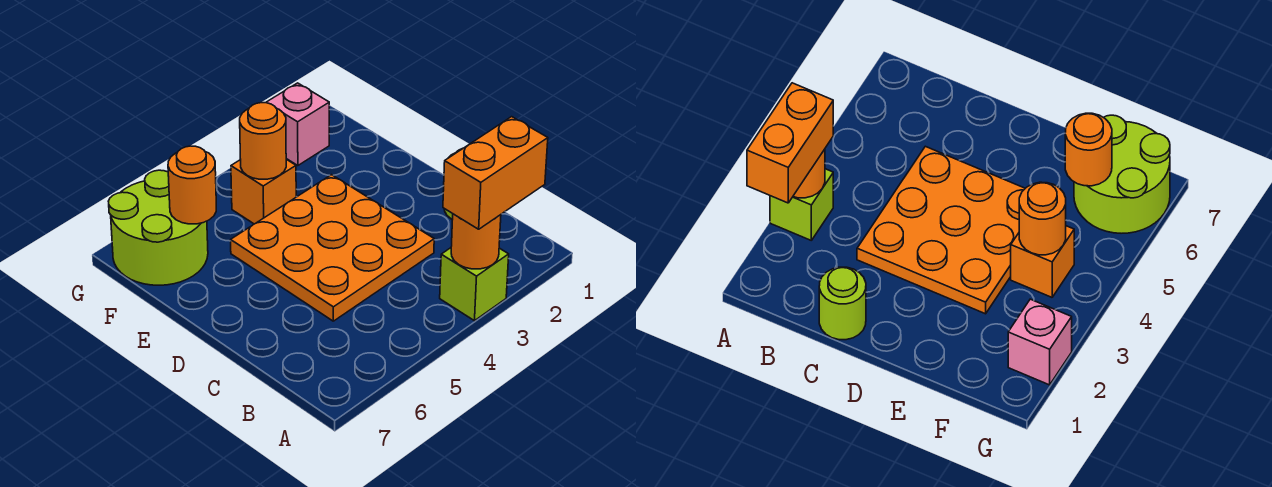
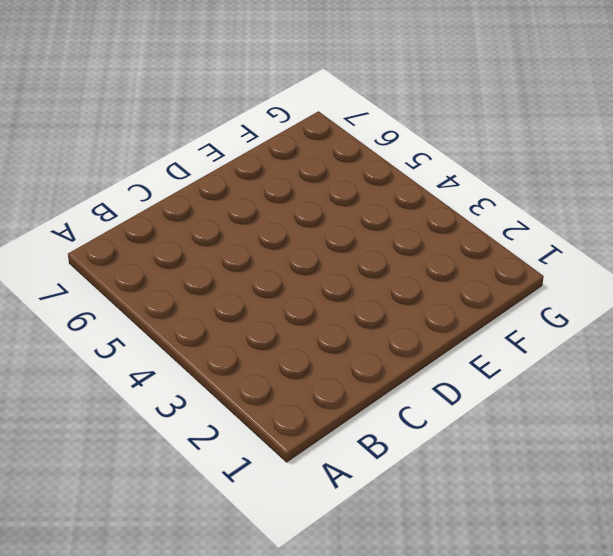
none -> lime brick A3 level 1
none -> lime round brick C1 level 1

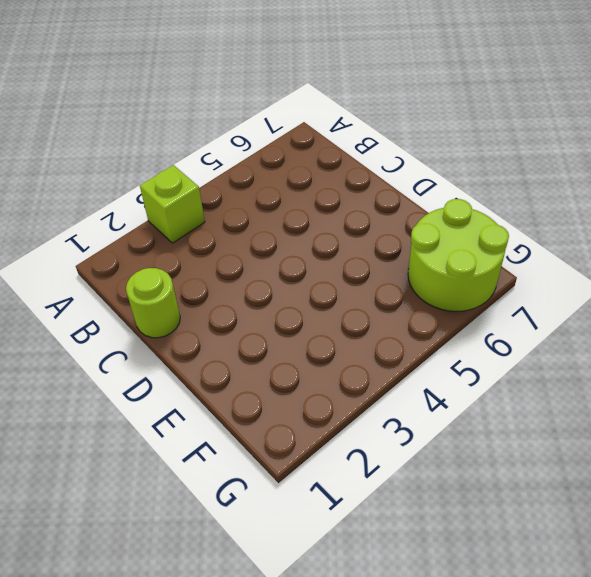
none -> orange plate C3:E5 level 1
none -> orange brick F4 level 1

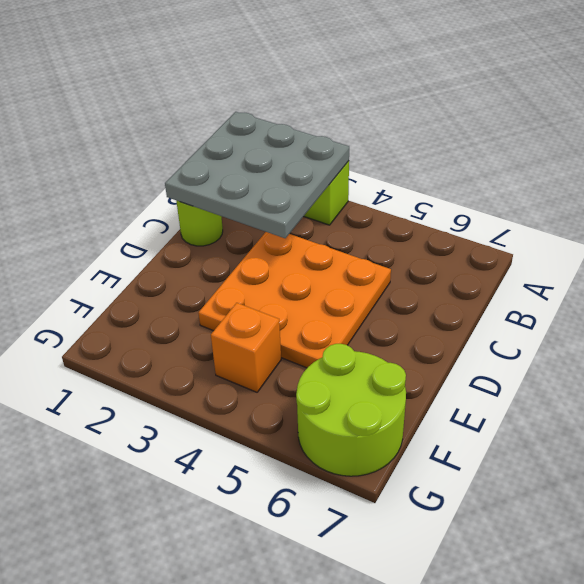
grey plate A1:C3 level 2 -> orange round brick A3 level 2
none -> pink brick G2 level 1
none -> orange round brick F4 level 2

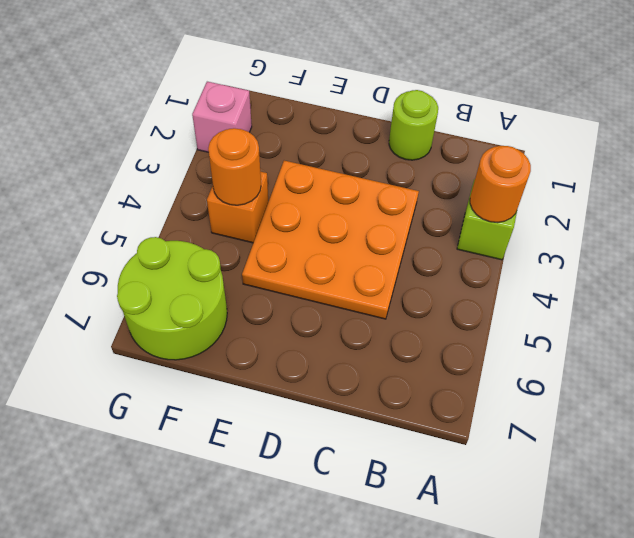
none -> orange round brick F6 level 2
none -> orange brick A2:A3 level 3

